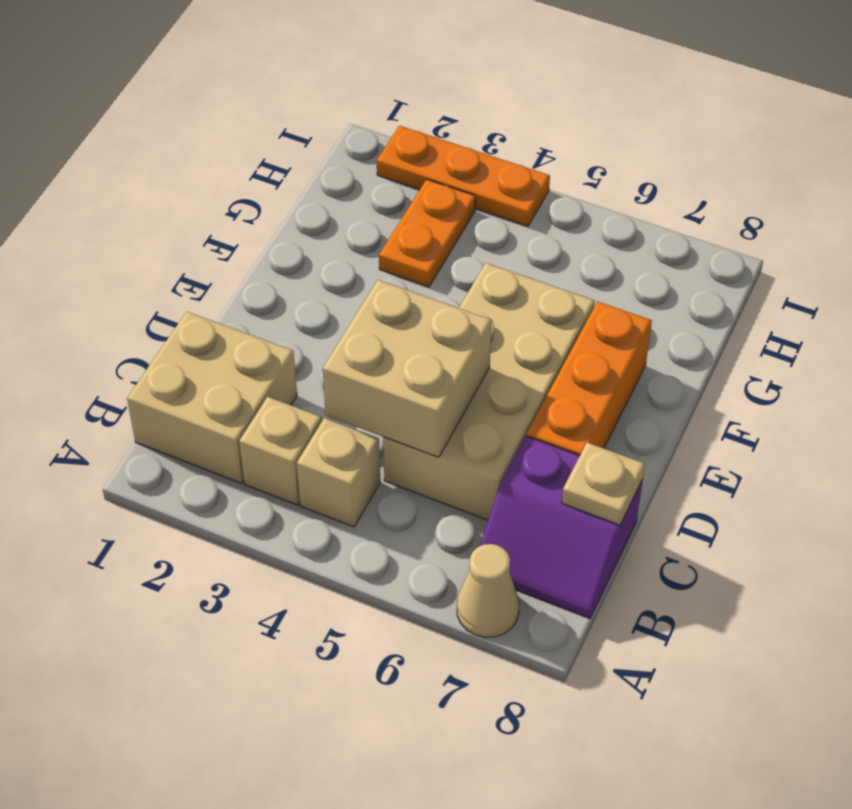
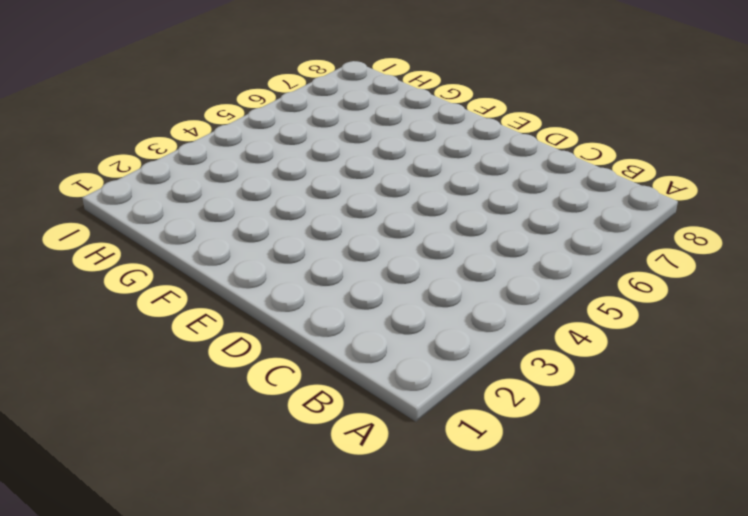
none -> tan cone A7 level 1
none -> tan brick B1:C2 level 1

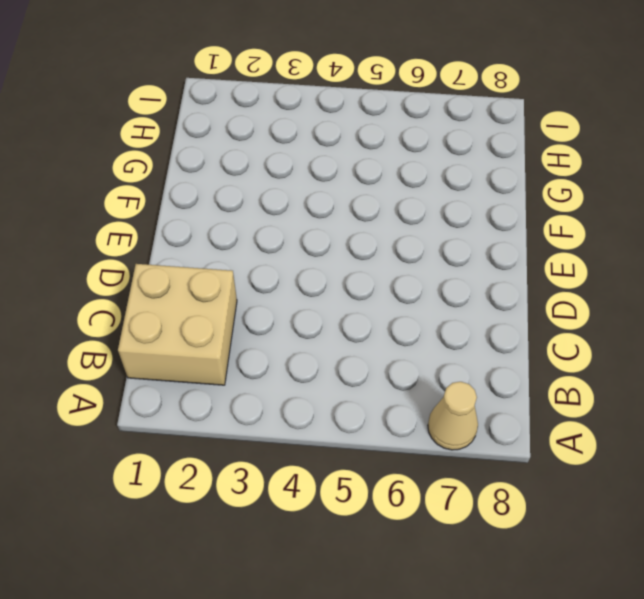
none -> tan brick B3 level 1
none -> tan brick B4 level 1

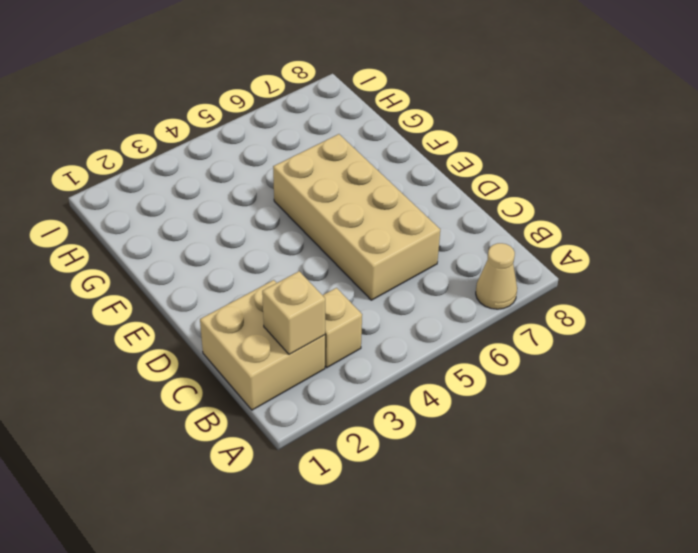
tan brick B2 level 2 -> tan brick B4 level 1
none -> purple slope B7:C8 level 1 top C
none -> orange brick D7:F7 level 1

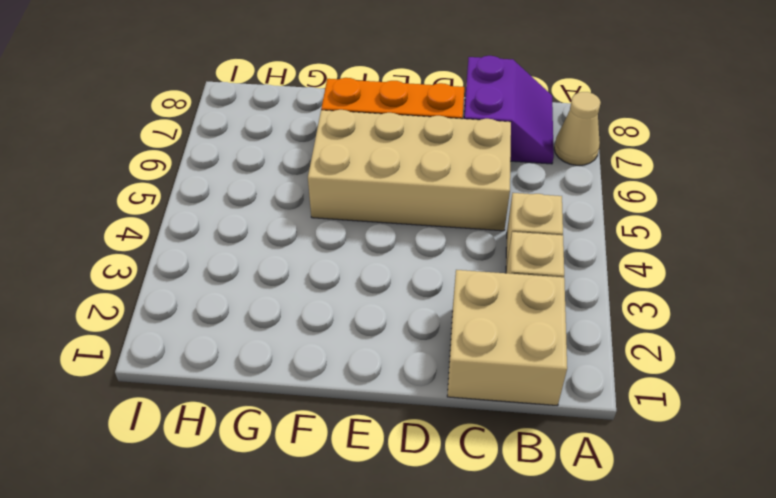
none -> orange plate G3:H3 level 1
none -> orange plate I2:I4 level 1

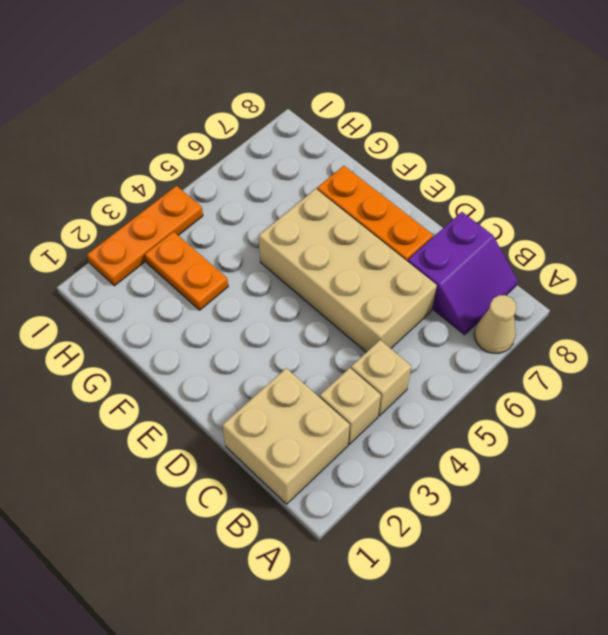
none -> tan brick C4:D5 level 2
none -> tan plate C8 level 2

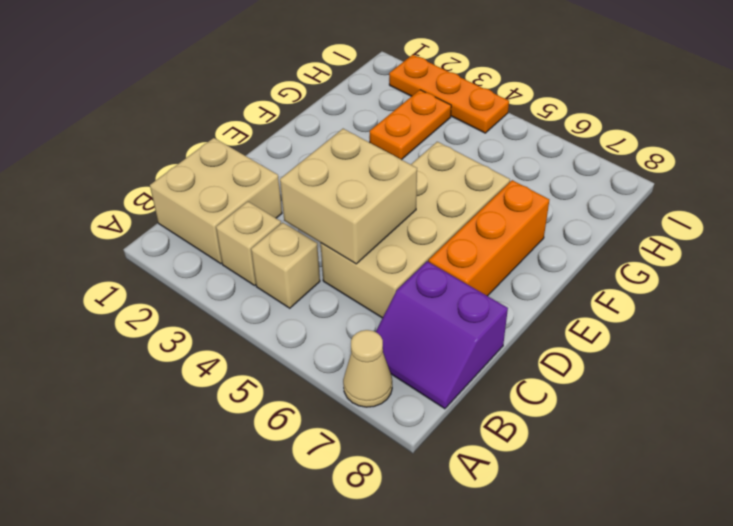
none -> tan plate C8 level 2

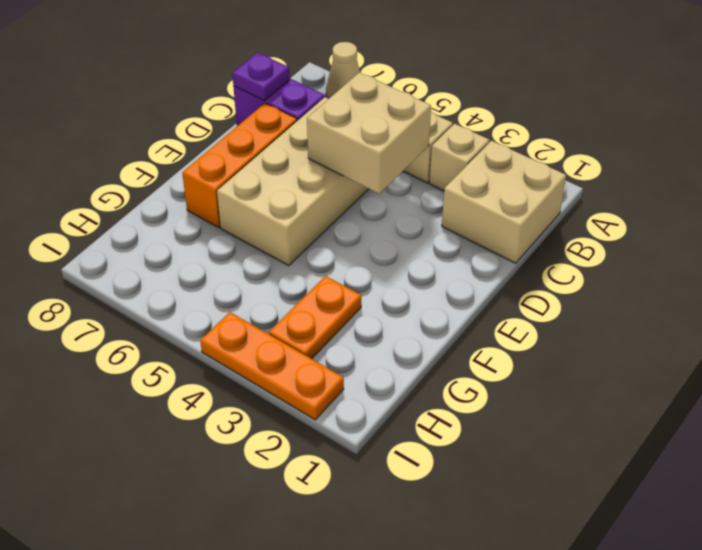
purple plate C8 level 2 -> tan plate C8 level 2

